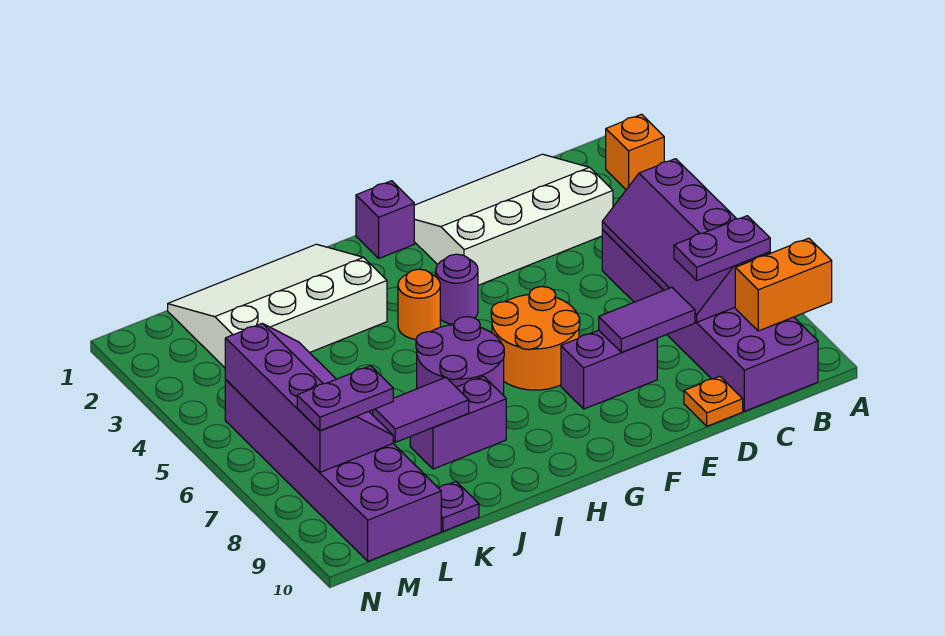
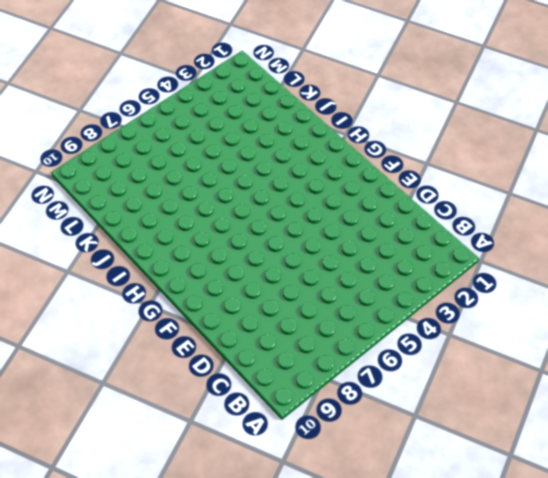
none -> orange brick A2 level 1
none -> purple brick B5:C10 level 1
none -> white slope C1:F3 level 1 top 3

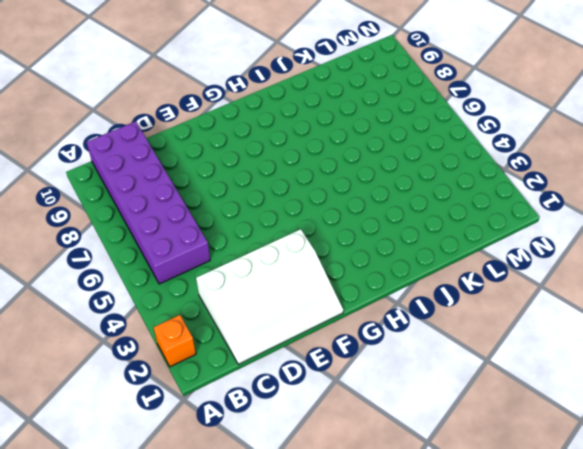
none -> orange plate D10 level 1
none -> purple brick E8:F8 level 1
none -> orange round brick F6:G7 level 1

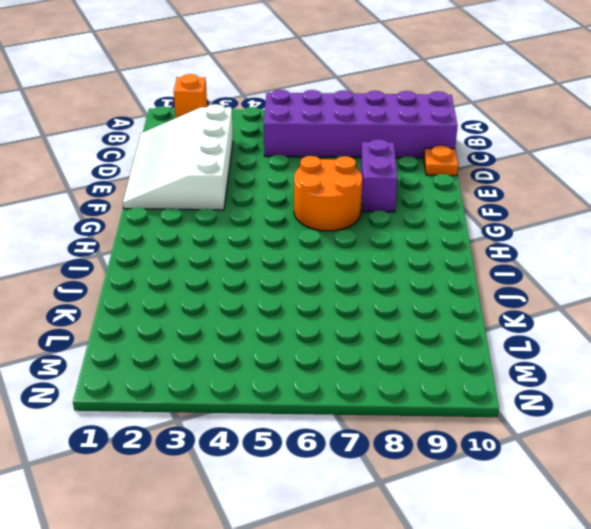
none -> purple brick G1 level 1
none -> purple round brick G4 level 1
none -> orange round brick H4 level 1

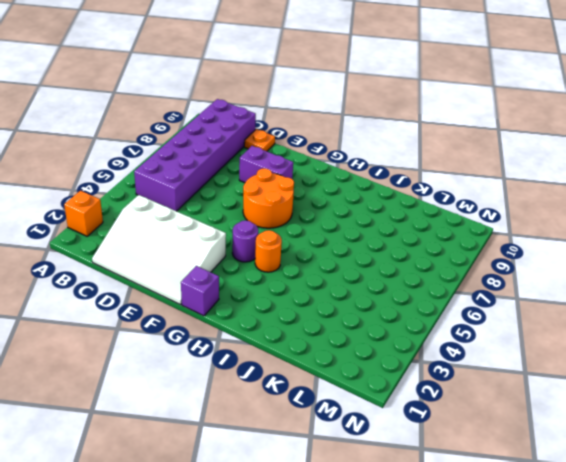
none -> purple round brick H6:I7 level 1
none -> white slope I1:L3 level 1 top 3
none -> purple brick I8:J8 level 1

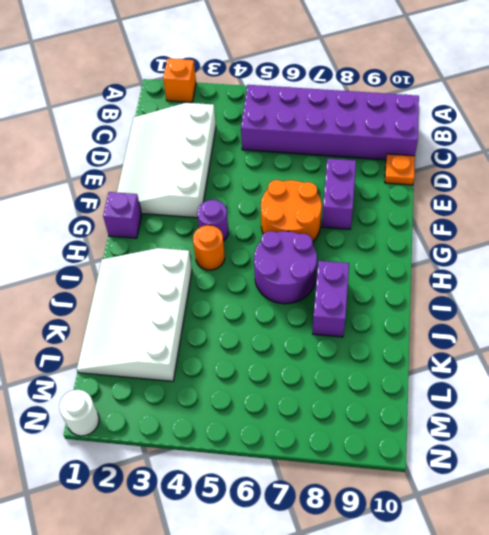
white round brick N1 level 1 -> none
none -> purple plate K10 level 1
none -> purple brick L5:M10 level 1
none -> orange brick A9:B9 level 2

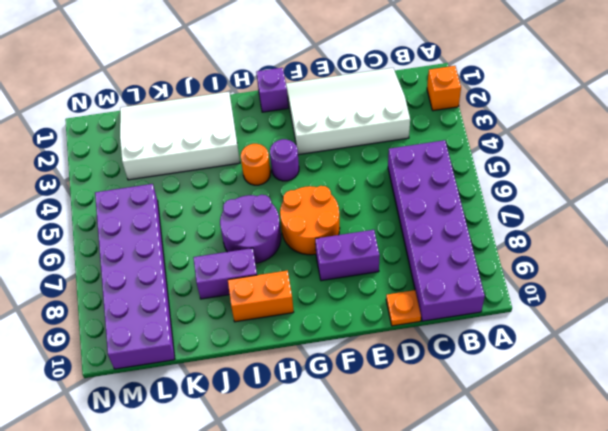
orange brick H9:I9 level 1 -> orange brick A9:B9 level 2
none -> purple plate K10 level 1
none -> purple slope B5:C8 level 2 top B
none -> purple tile D8:E8 level 2

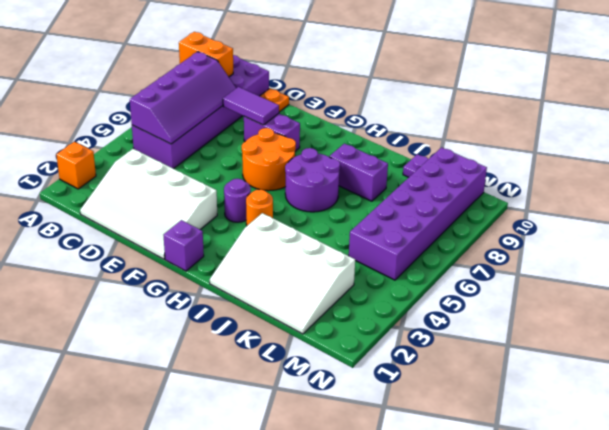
none -> purple tile J8:K8 level 2
none -> purple slope L5:M8 level 2 top M
none -> purple plate B8:C8 level 3

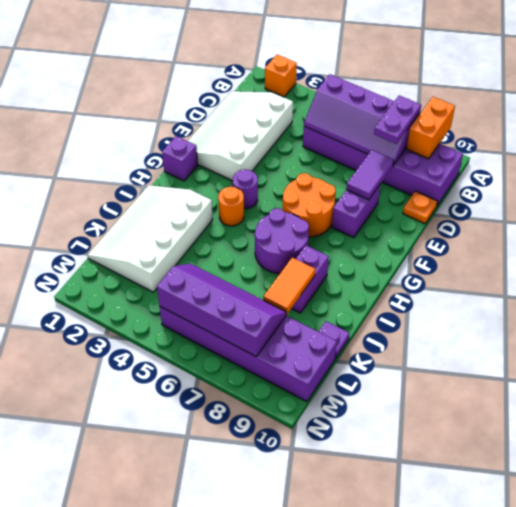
orange tile J8:K8 level 2 -> purple tile J8:K8 level 2
none -> purple plate L8:M8 level 3

